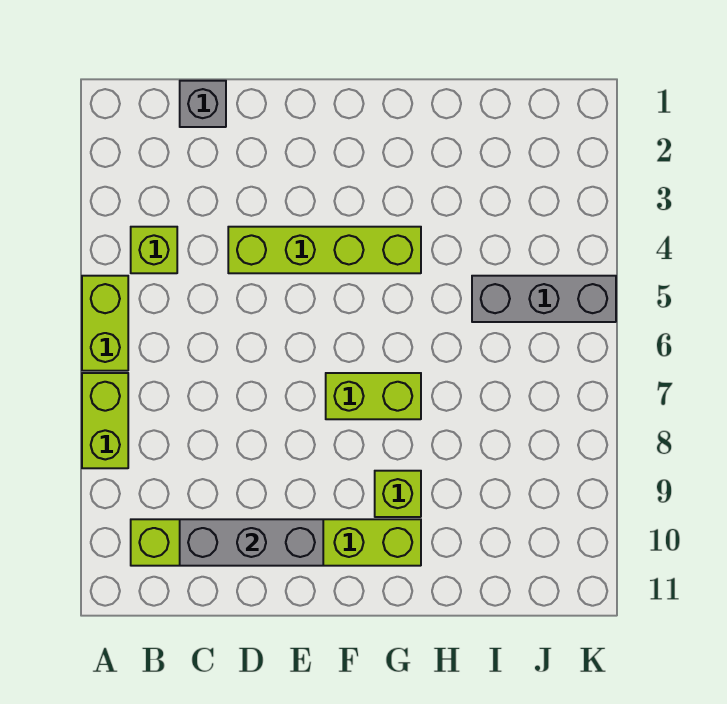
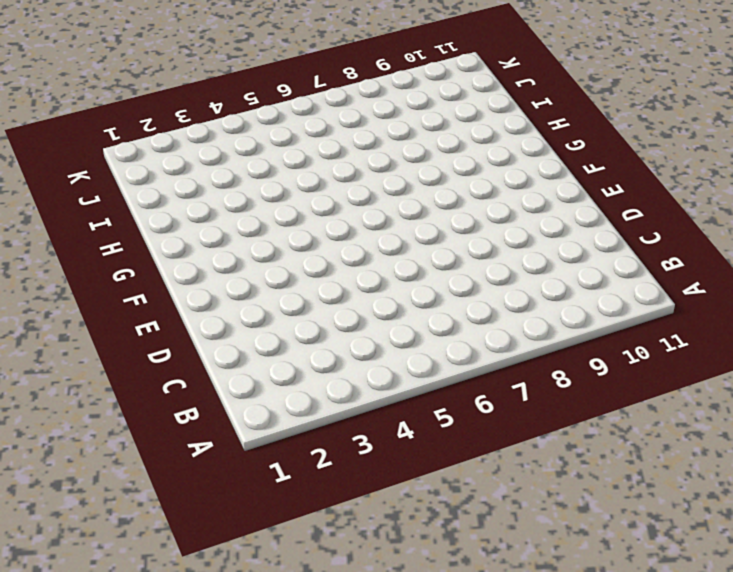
none -> lime brick A5:A6 level 1
none -> lime brick A7:A8 level 1

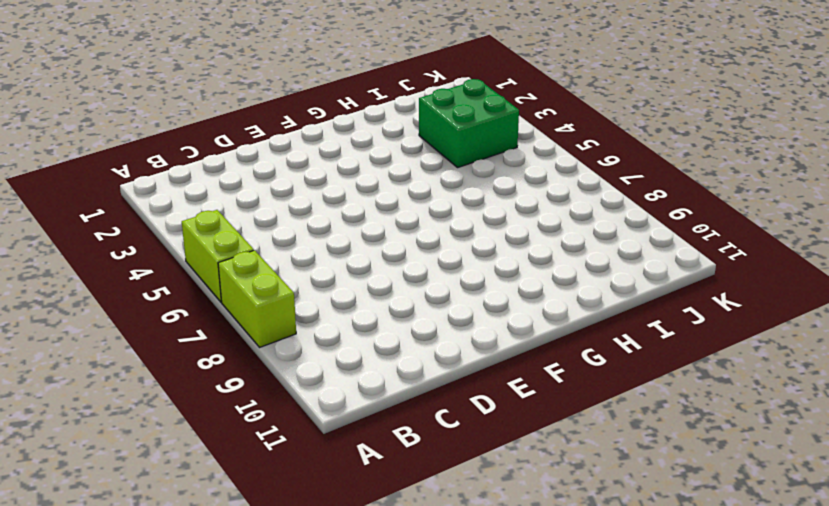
green brick I3:J4 level 1 -> none
none -> lime brick B4 level 1
none -> lime brick B10:G10 level 1

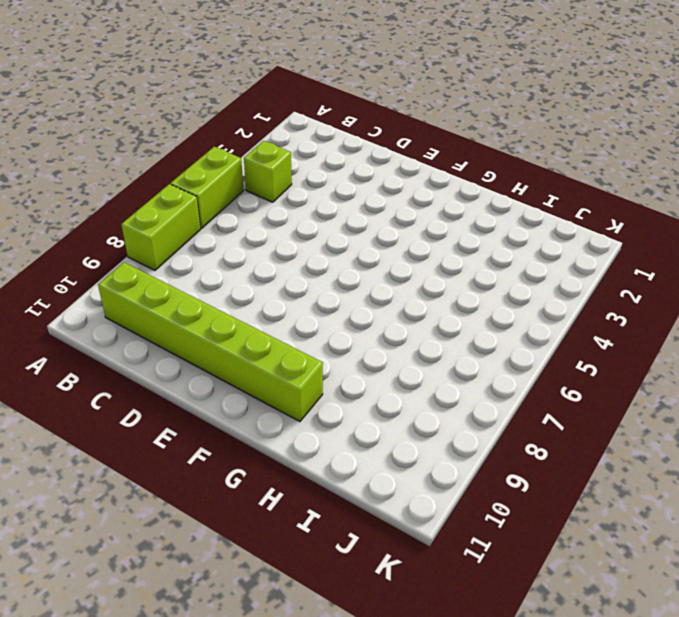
none -> grey brick C1 level 1
none -> lime brick D4:G4 level 1

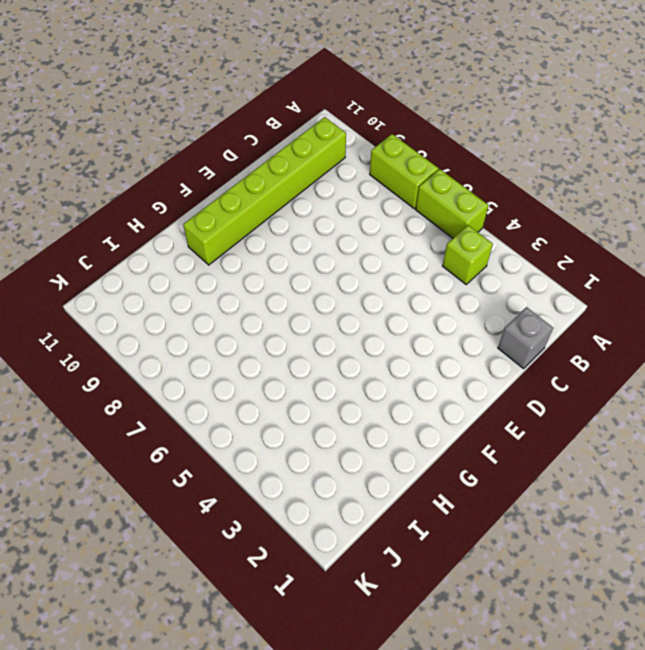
none -> lime brick D4:G4 level 1
none -> lime brick F7:G7 level 1

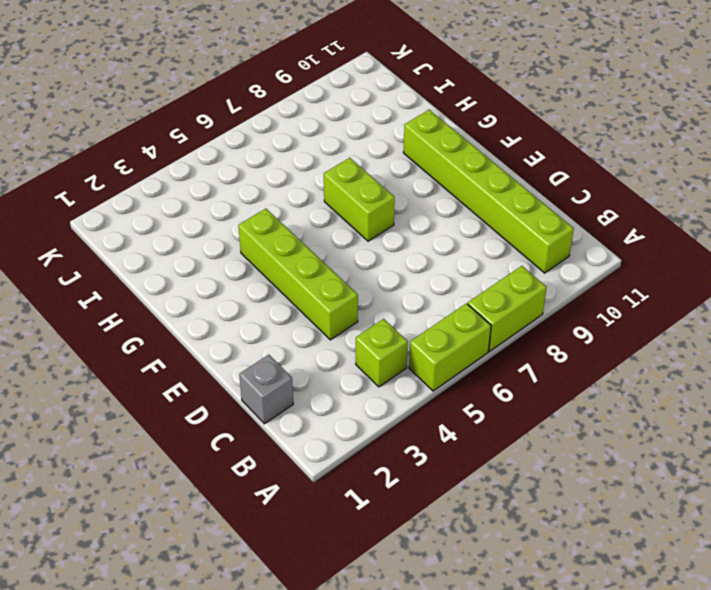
none -> lime brick G9 level 1
none -> grey brick I5:K5 level 1

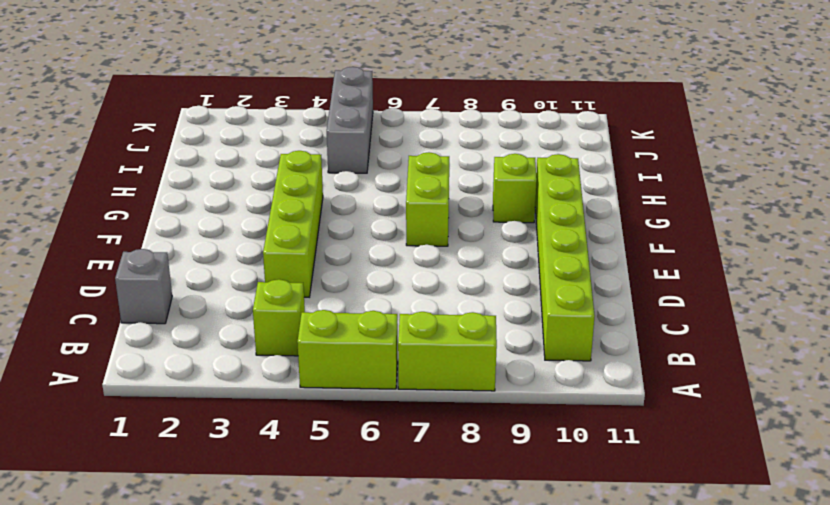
none -> grey brick C10:E10 level 2

